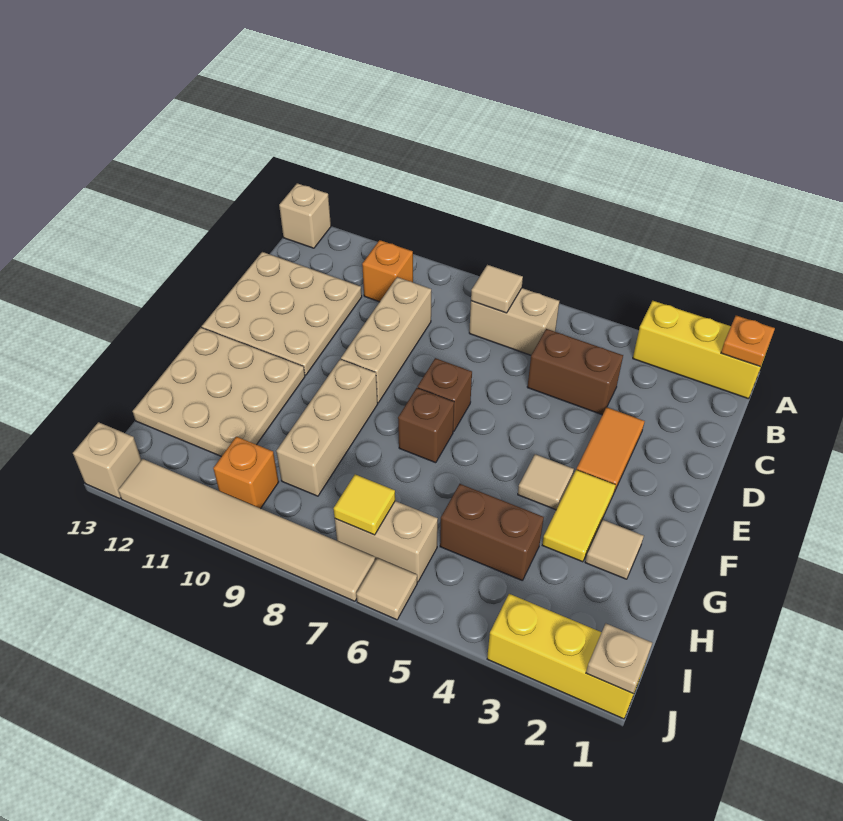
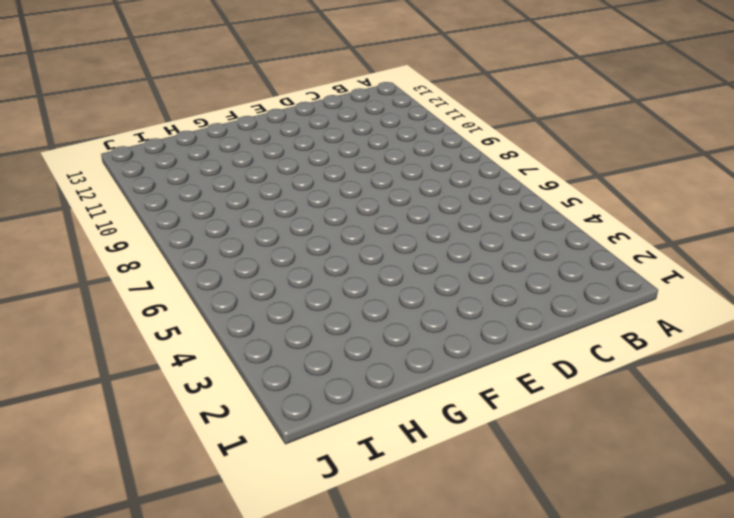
none -> yellow brick A1:A3 level 1
none -> tan brick A13 level 1
none -> tan brick B6:B7 level 1

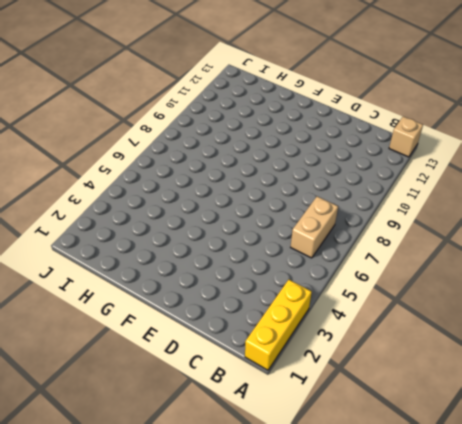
none -> orange brick B10 level 1
none -> brown brick C4:C5 level 1
none -> tan brick C9:E9 level 1

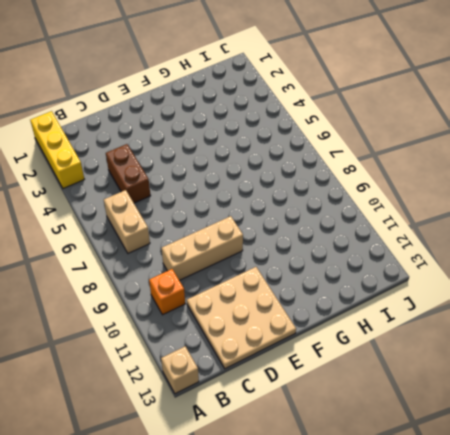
none -> orange tile D3:E3 level 1
none -> brown brick E7 level 1
none -> yellow tile F3:G3 level 1

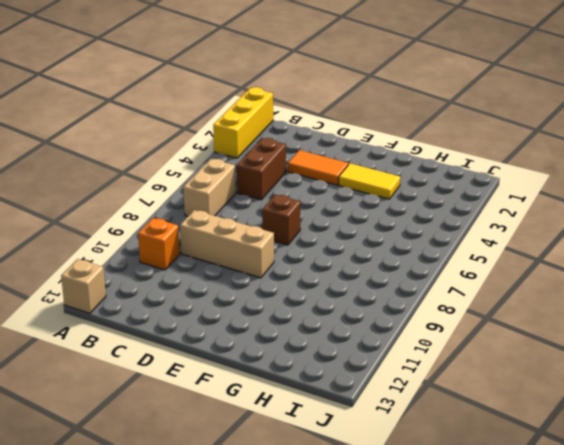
none -> tan plate C11:E13 level 1
none -> tan tile F4 level 1
none -> brown brick F7 level 1

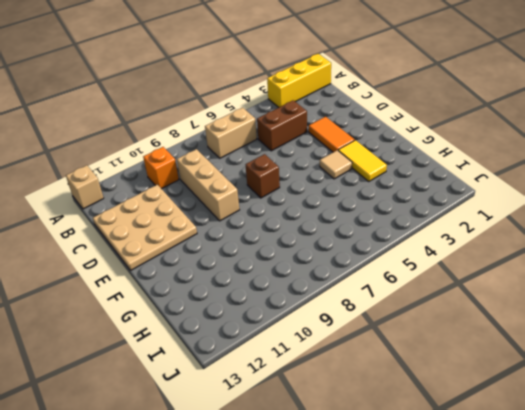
none -> brown brick F7 level 1
none -> tan brick F9:H9 level 1
none -> tan plate F11:H13 level 1

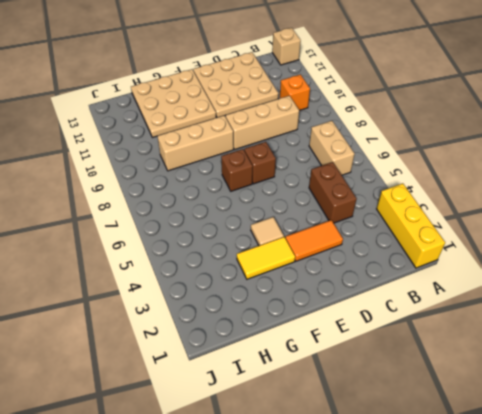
none -> tan tile G2 level 1
none -> brown brick H4:H5 level 1
none -> tan brick I6:I7 level 1

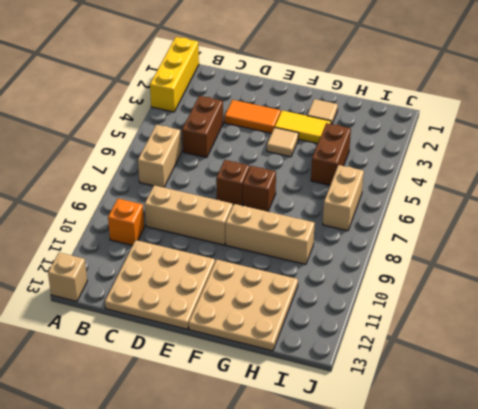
none -> orange brick I10 level 1
none -> yellow brick J1:J3 level 1
none -> tan tile J6 level 1

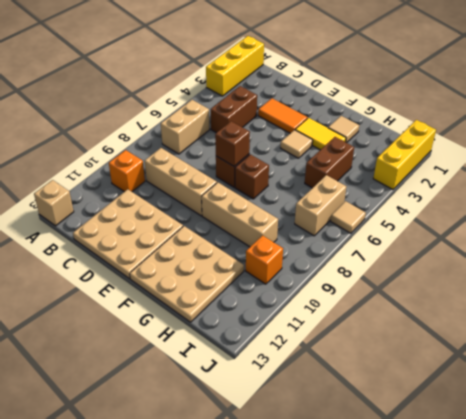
brown brick E7 level 2 -> none
none -> tan tile J7:J12 level 1
none -> tan brick J13 level 1
none -> orange plate A1 level 2

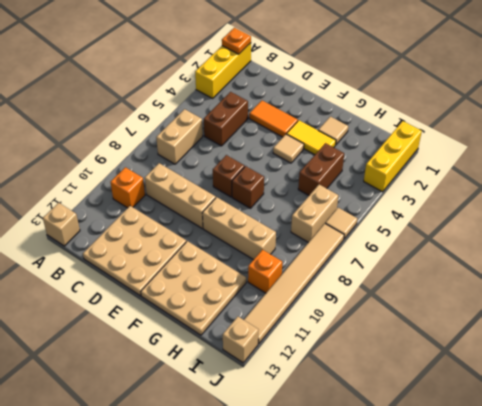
none -> tan tile B7 level 2
none -> yellow tile I7 level 2
none -> tan plate J1 level 2

